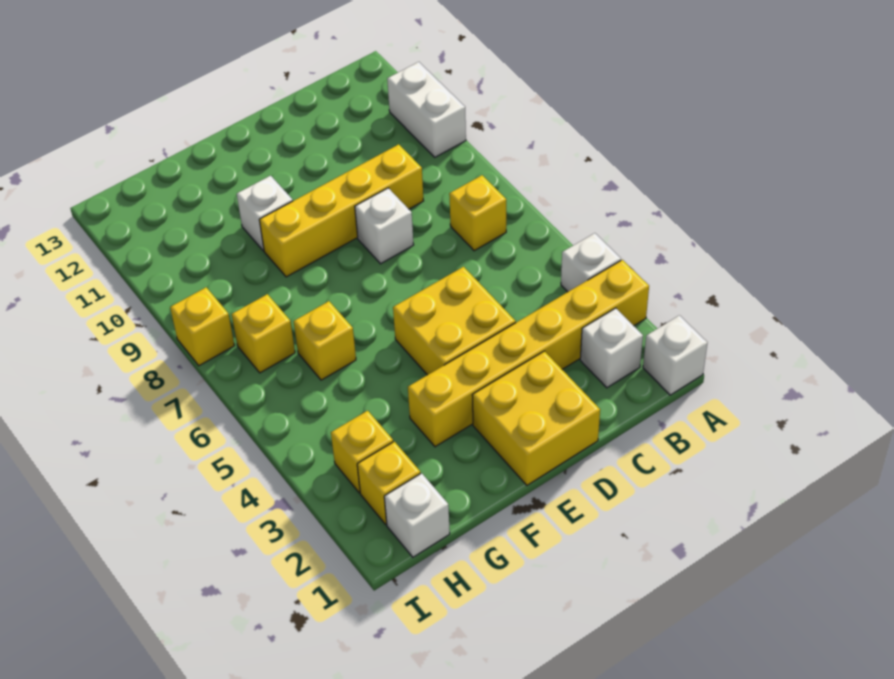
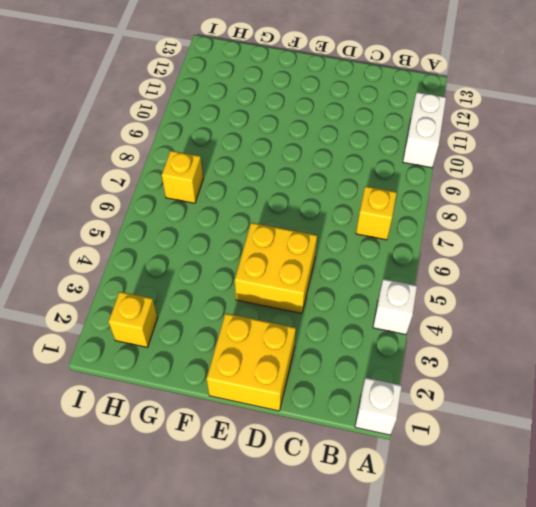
none -> yellow brick A3:F3 level 1
none -> white brick B2 level 1
none -> yellow brick C9:F9 level 1

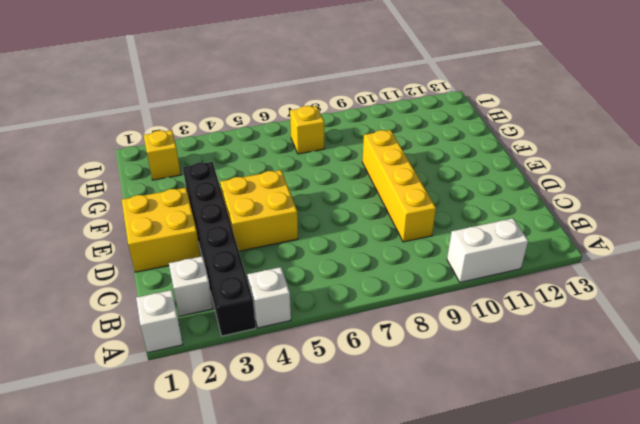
black brick A3:F3 level 1 -> yellow brick A3:F3 level 1
none -> yellow brick B7 level 1
none -> white brick D8 level 1
none -> white brick F10 level 1

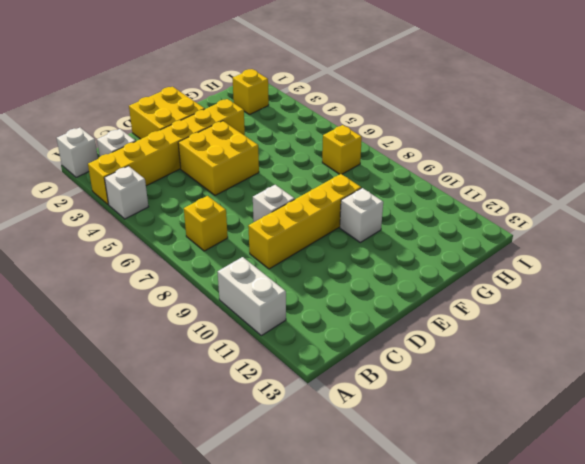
none -> yellow brick G6 level 1
none -> white brick H1 level 1
none -> yellow brick H3 level 1

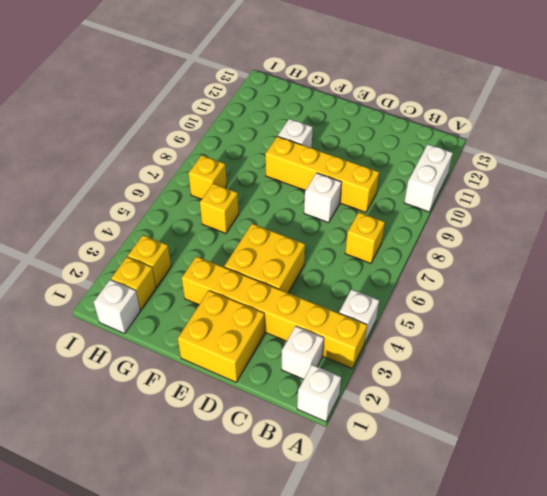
none -> yellow brick I8 level 1

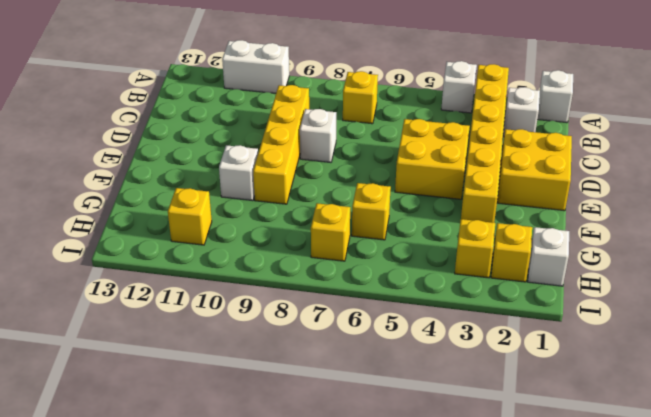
yellow brick H11 level 1 -> yellow brick I8 level 1

